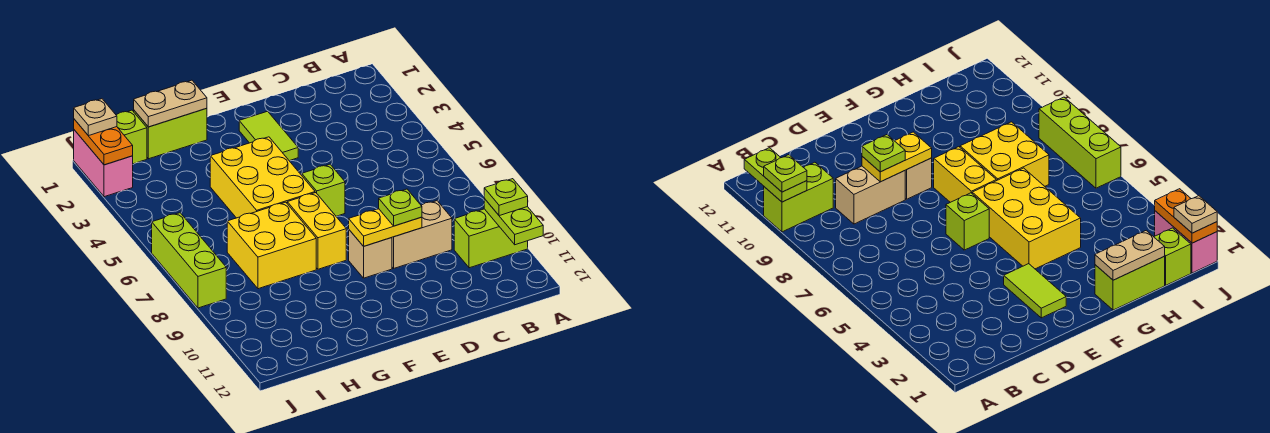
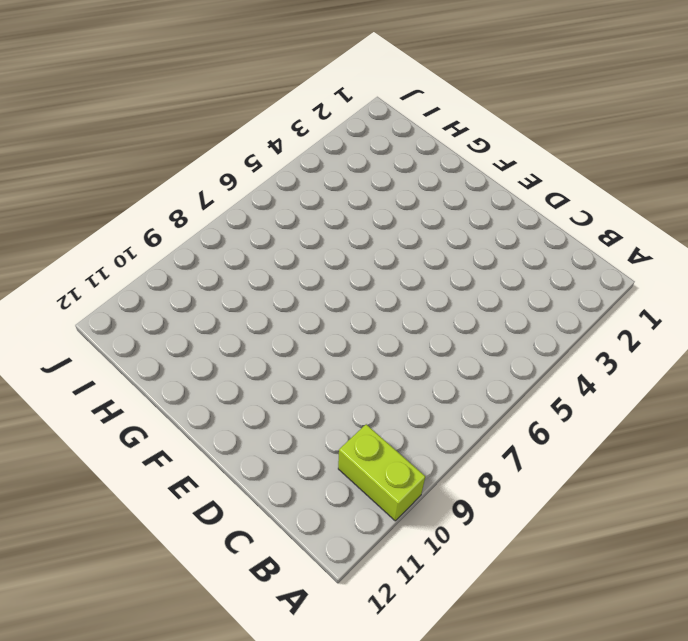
none -> tan brick C9:D9 level 1
none -> lime tile E2:E3 level 1
none -> lime brick E6 level 1

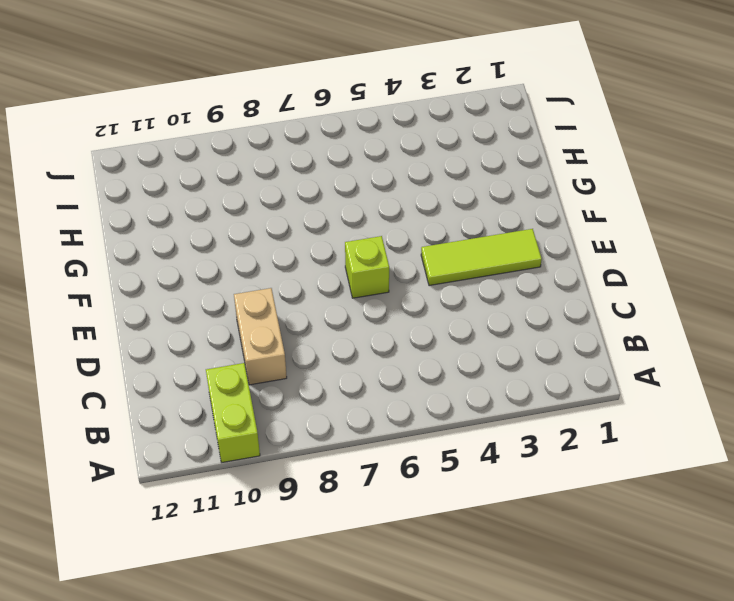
lime tile E2:E4 level 1 -> lime tile E2:E3 level 1
none -> tan brick E9 level 1
none -> yellow brick F4:G6 level 1
none -> yellow brick F7:F8 level 1

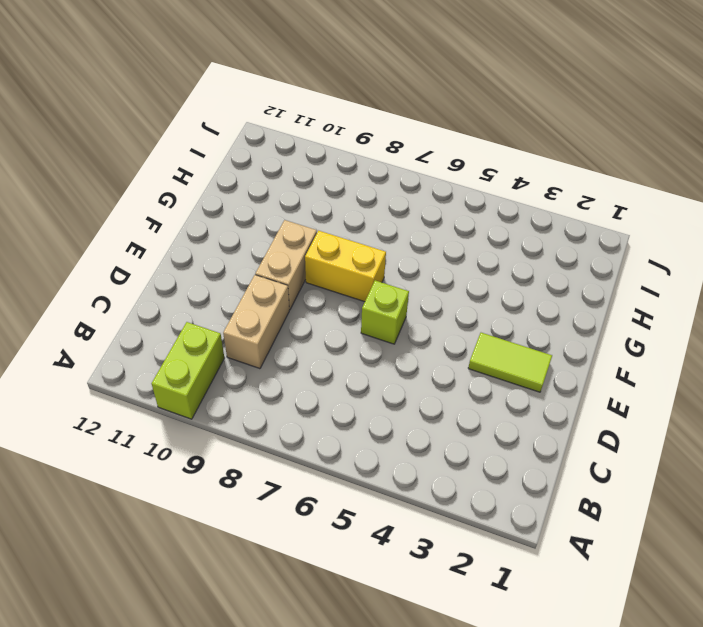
tan brick E9:F9 level 1 -> tan brick E9 level 1
none -> yellow brick F4:G6 level 1
none -> lime brick G1:H1 level 1
none -> yellow brick G7:H8 level 1

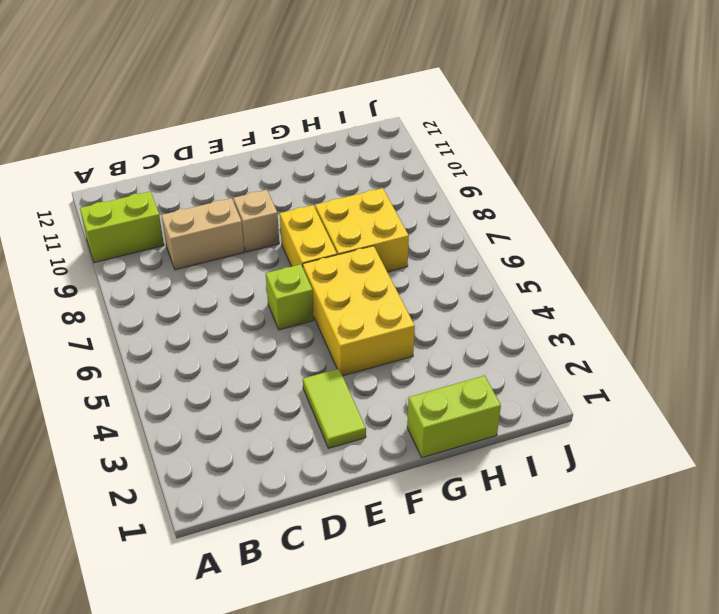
none -> lime brick I1 level 1
none -> pink brick J1:J2 level 1
none -> lime brick J6:J8 level 1

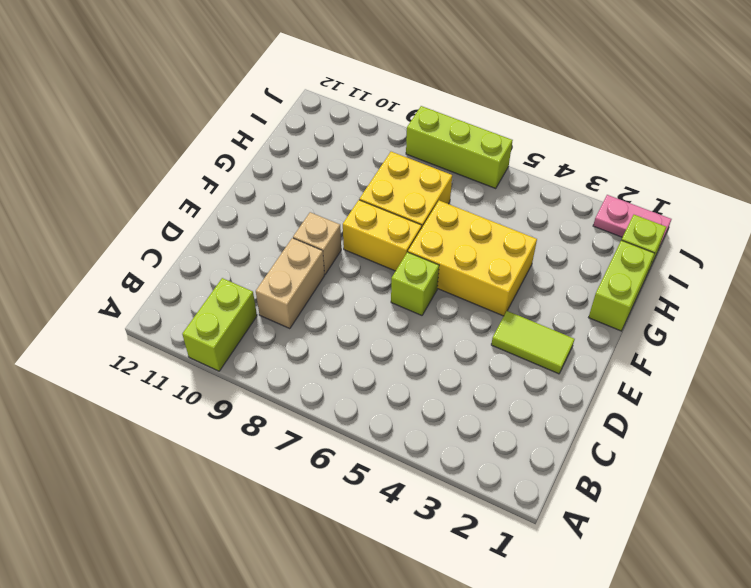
pink plate J1:J2 level 1 -> pink brick J1:J2 level 1
none -> lime plate A10:A11 level 2
none -> yellow plate D9:E9 level 2
none -> tan plate G1:H1 level 2

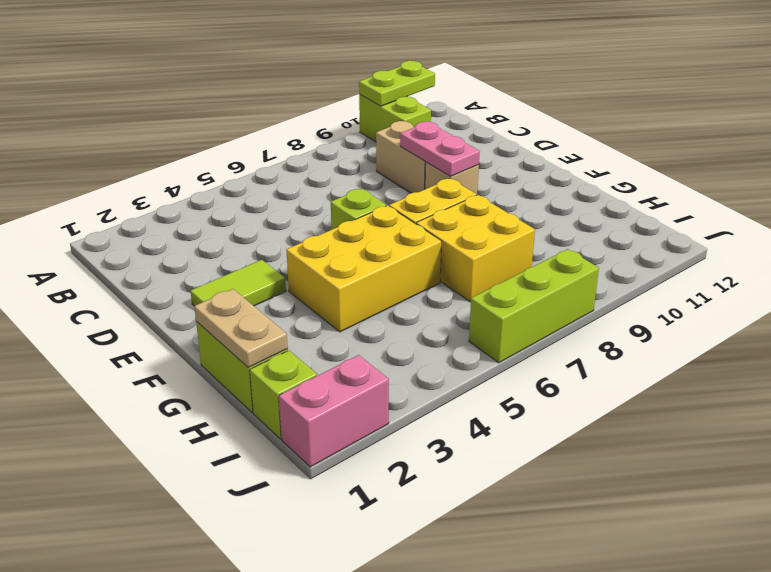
pink plate D9:E9 level 2 -> yellow plate D9:E9 level 2
none -> orange plate J1:J2 level 2
none -> lime plate A10 level 3
none -> lime plate D9 level 3

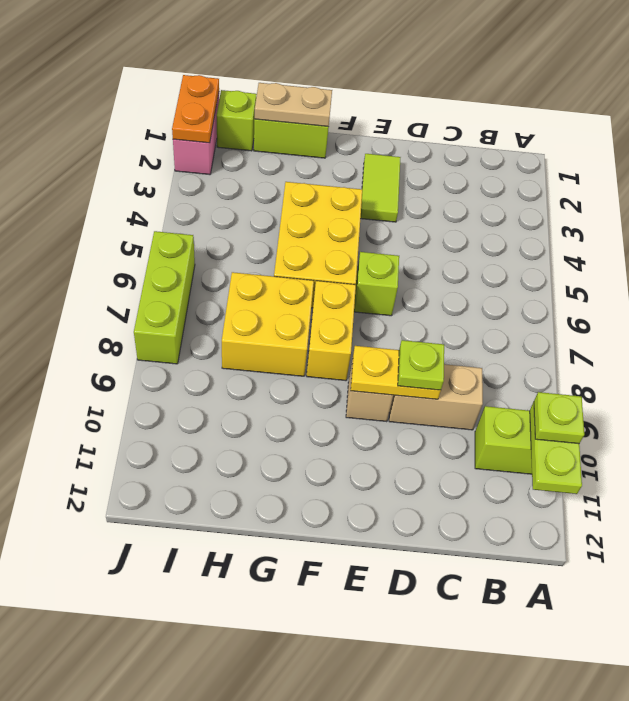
none -> tan plate J1 level 3

